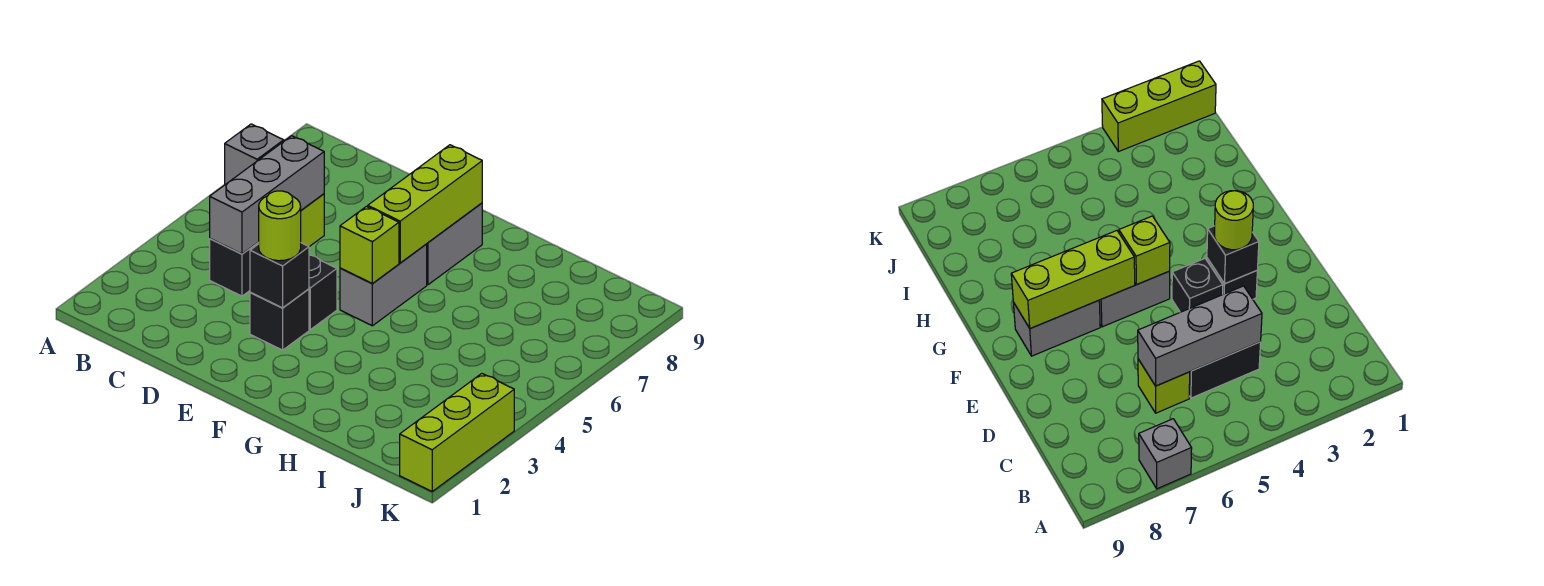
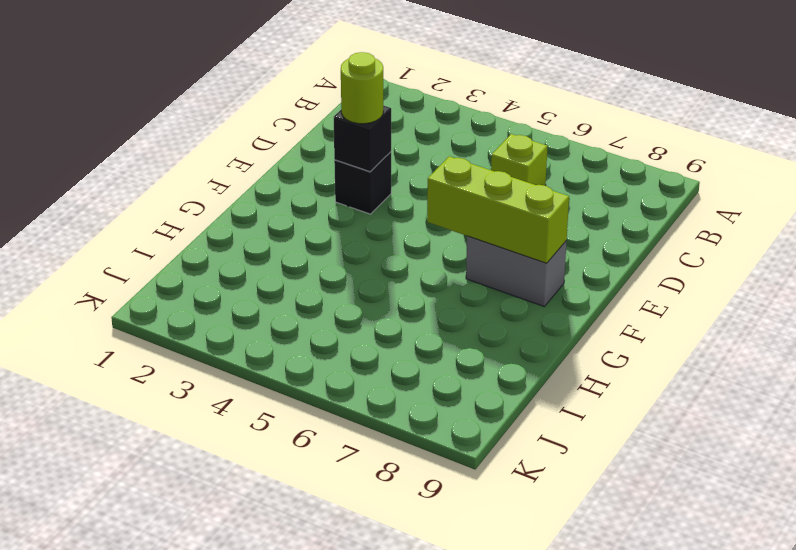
none -> grey brick A7 level 1
none -> black brick C4:C5 level 1
none -> black brick E4 level 1

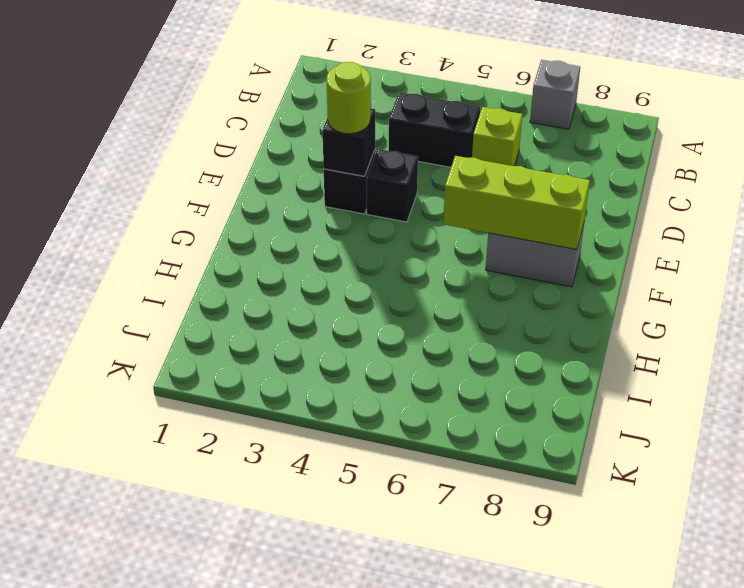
none -> grey brick F5:F6 level 1
none -> lime brick K1:K3 level 1
none -> grey brick C4:C6 level 2

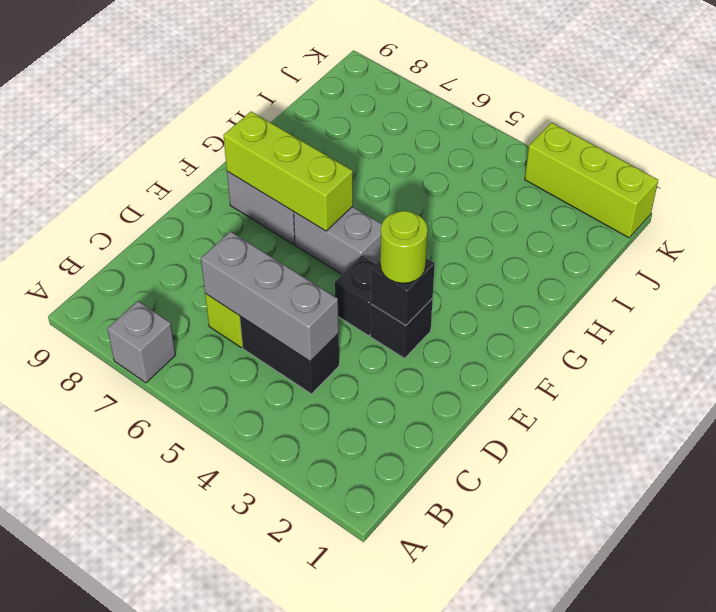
none -> lime brick F5 level 2

